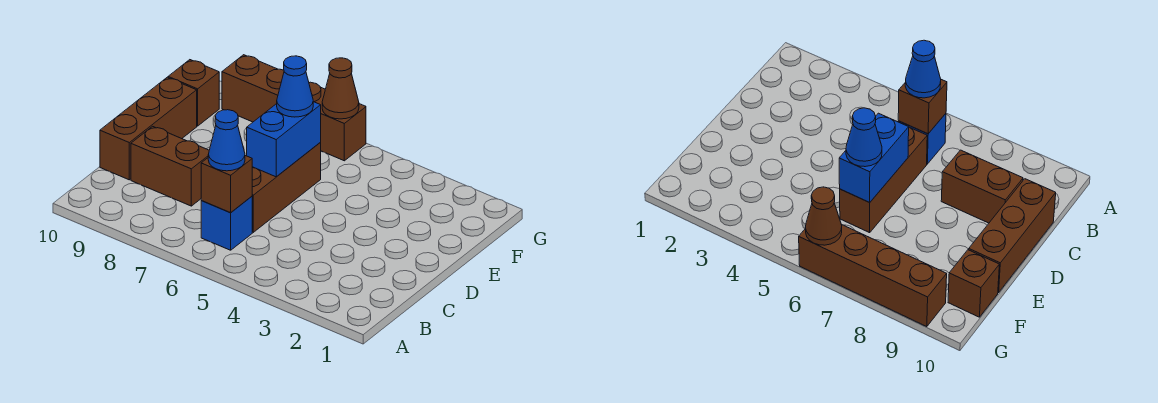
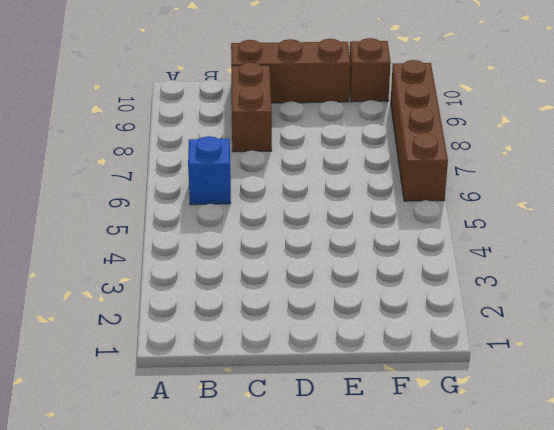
none -> brown brick C6:E6 level 1
none -> brown brick B6 level 2

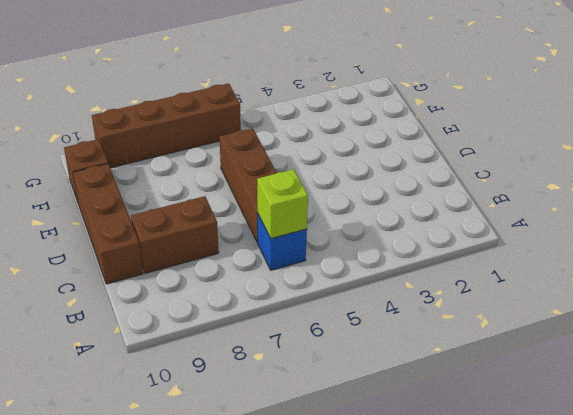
lime brick B6 level 2 -> brown brick B6 level 2
none -> blue brick D6:E6 level 2
none -> brown cone G6 level 2

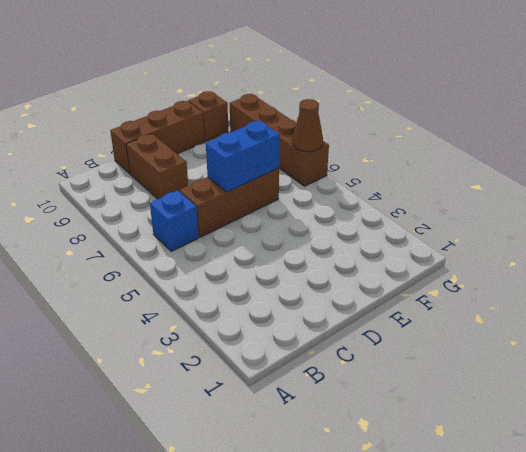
none -> brown brick B6 level 2
none -> blue cone B6 level 3

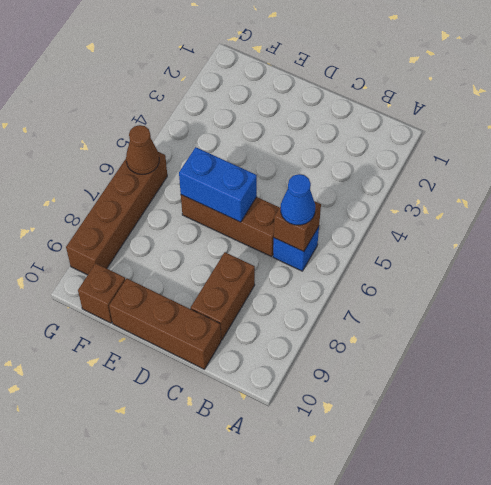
none -> blue cone E6 level 3

